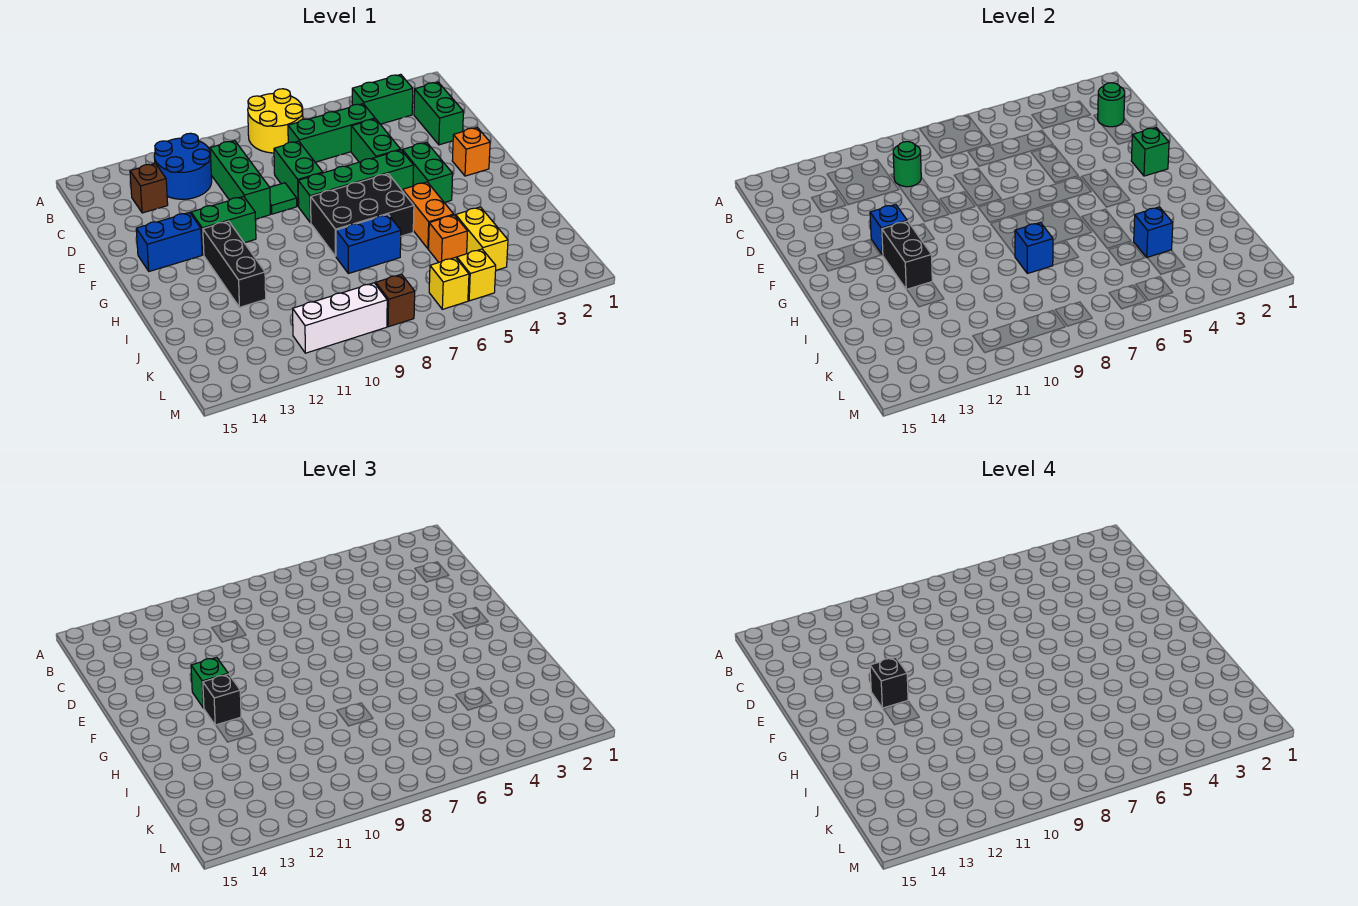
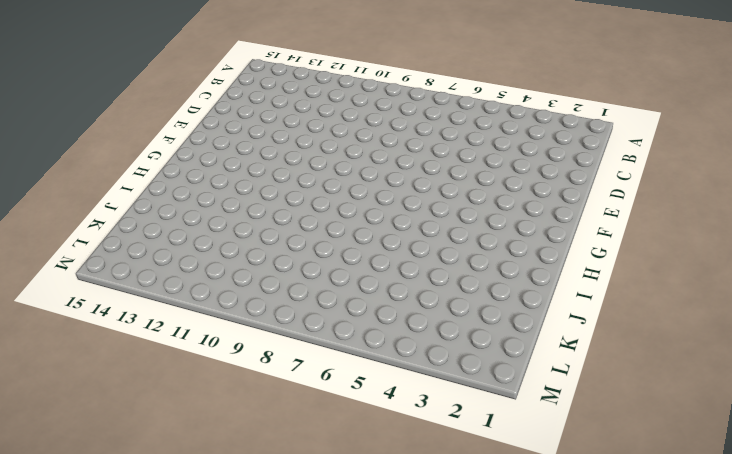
none -> yellow round brick A7:B8 level 1
none -> green brick B3:B4 level 1
none -> blue round brick B11:C12 level 1
none -> green brick C2:D2 level 1

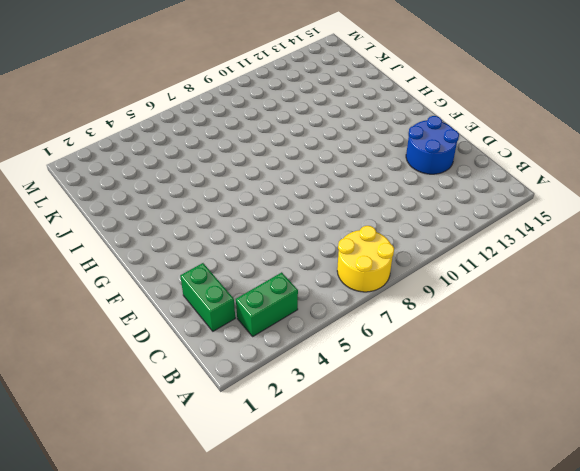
blue round brick D13:E14 level 1 -> blue round brick B11:C12 level 1
none -> green brick C5:C7 level 1
none -> green brick C10:E10 level 1
none -> brown brick C13 level 1
none -> green brick D5:E5 level 1

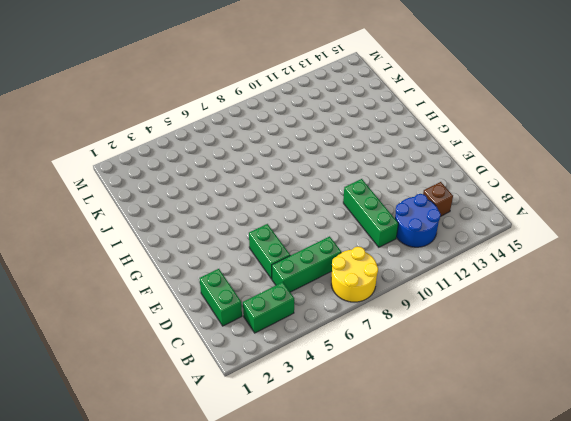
none -> green brick D8:E8 level 1
none -> green tile E9 level 1
none -> orange brick F2 level 1
none -> green brick F4:G4 level 1

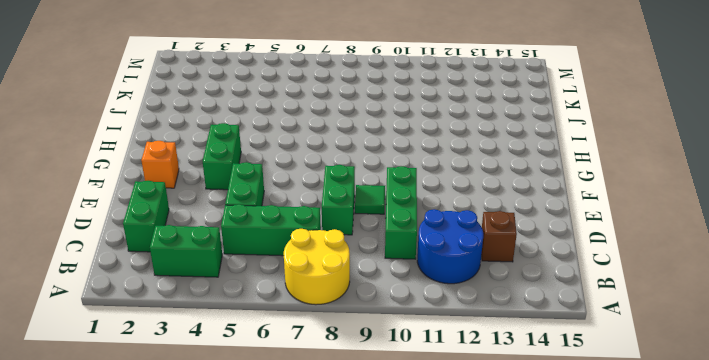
none -> green brick F5:F8 level 1
none -> green brick F11:F12 level 1
none -> blue brick F13:F14 level 1
none -> black brick G6:H8 level 1

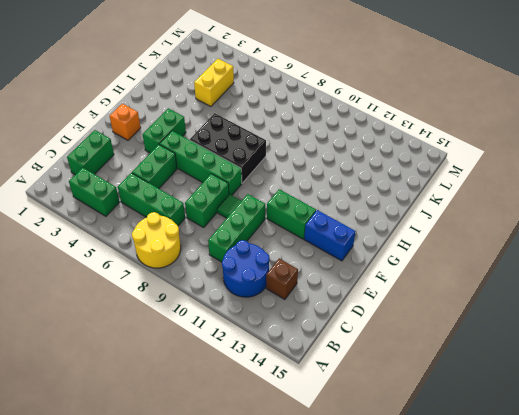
none -> black brick G12:I12 level 1
none -> orange brick H5:I5 level 1
none -> blue brick I7:I8 level 1
none -> orange brick J5 level 1

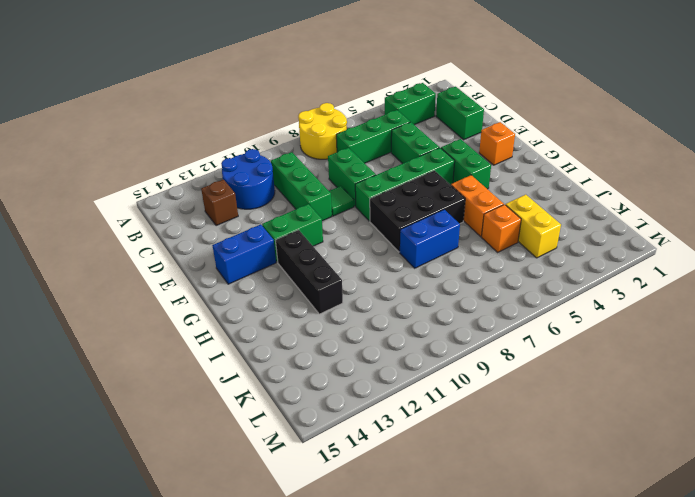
none -> yellow brick L5 level 1
none -> yellow brick L6 level 1
none -> brown brick L8 level 1
none -> white brick L9:L11 level 1

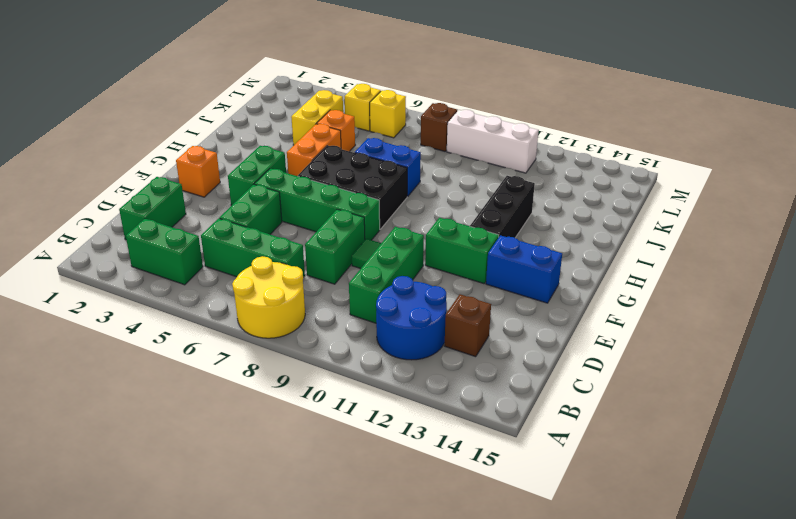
none -> green round brick C2 level 2
none -> green round brick C10 level 2
none -> green brick F2 level 2
none -> blue brick F12 level 2

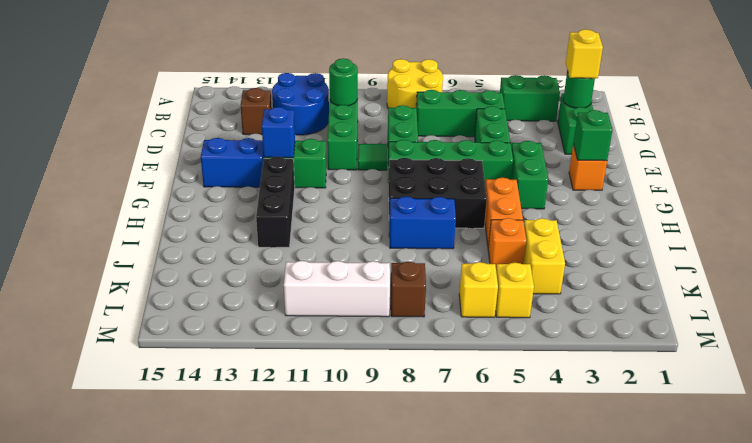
yellow brick C2 level 3 -> none
none -> black brick G12:H12 level 2
none -> blue brick I8 level 2
none -> blue brick J4 level 2
none -> green brick F12 level 3

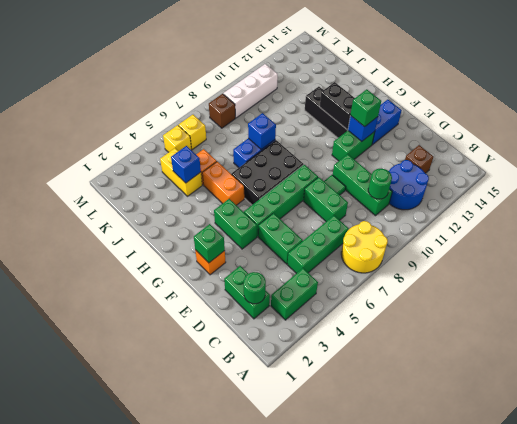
none -> black brick G12 level 3
none -> black brick F12 level 4

